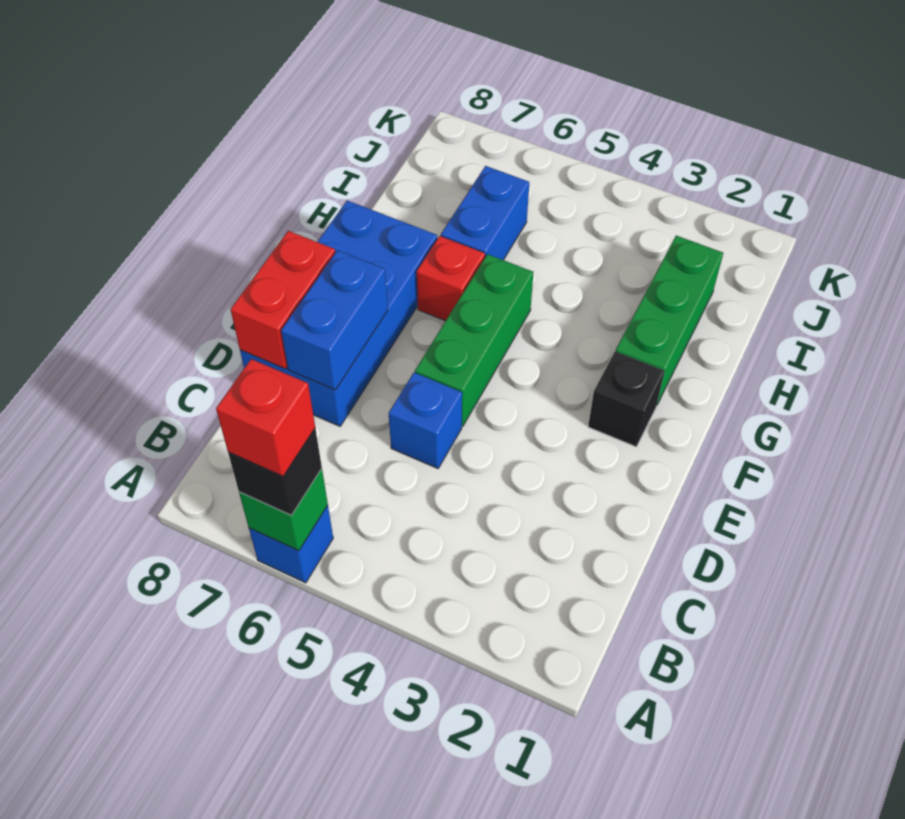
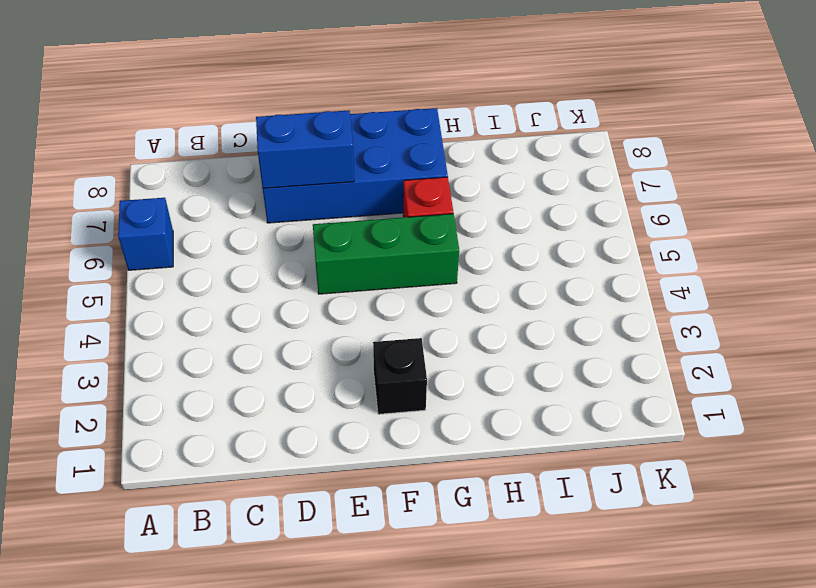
none -> blue brick D5 level 1
none -> green brick G2:I2 level 1
none -> blue brick H6:I6 level 1

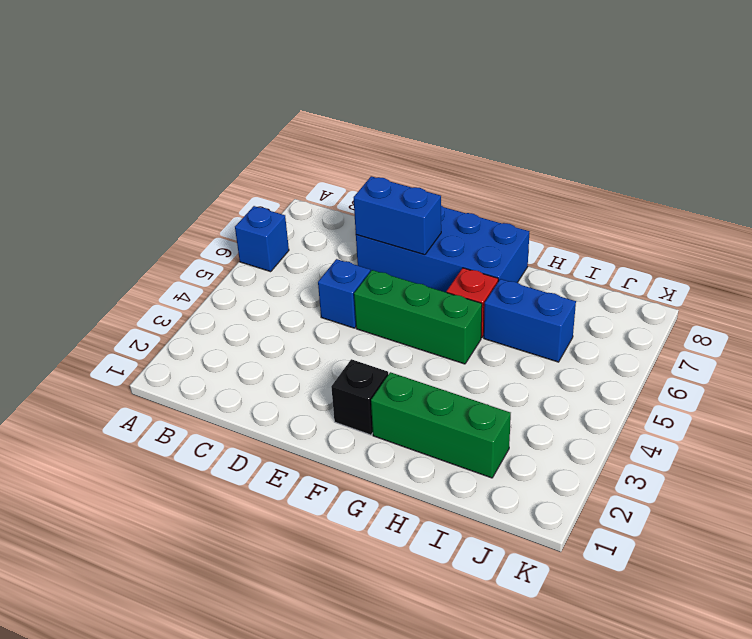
none -> green brick A6 level 2
none -> red brick D8:E8 level 2
none -> black brick A6 level 3

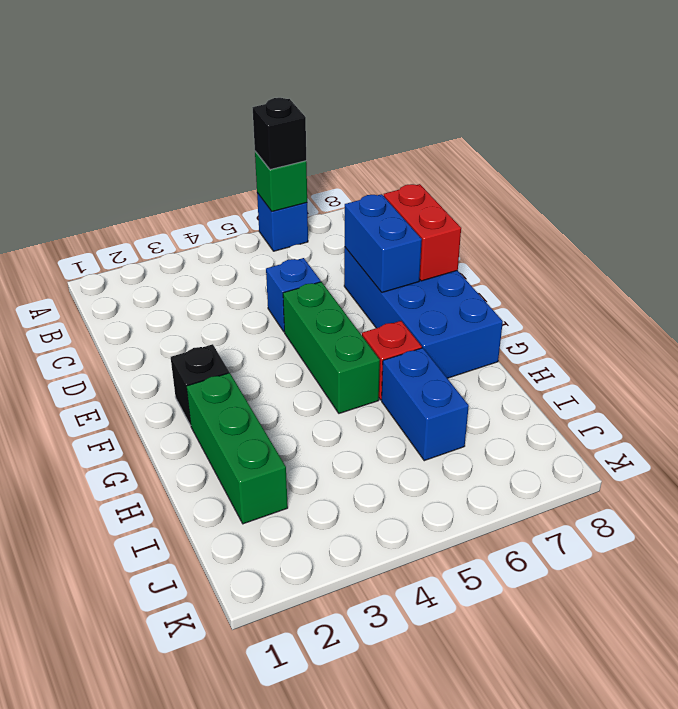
none -> red brick A6 level 4

